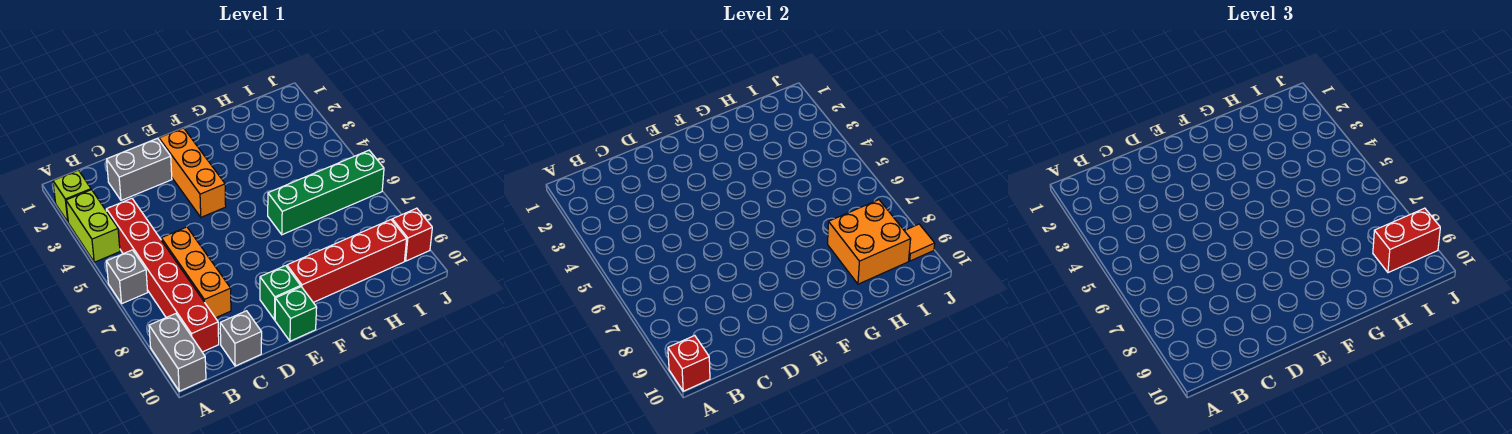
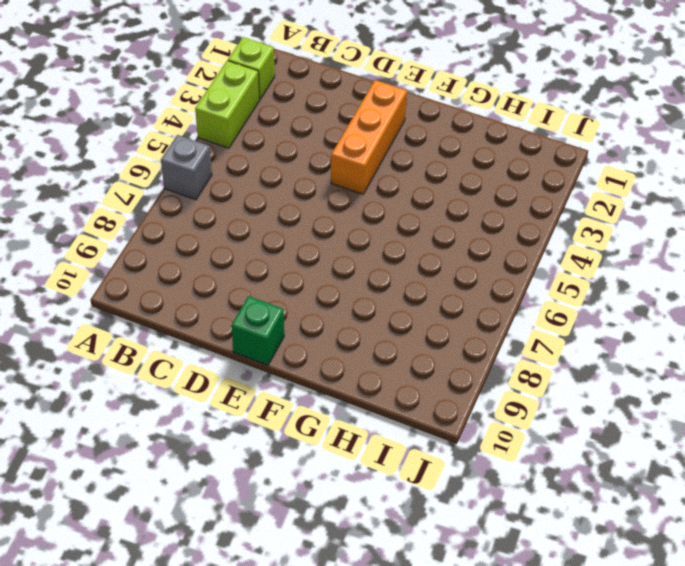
none -> grey brick A9:A10 level 1
none -> red brick B4:B9 level 1
none -> grey brick C2:D2 level 1

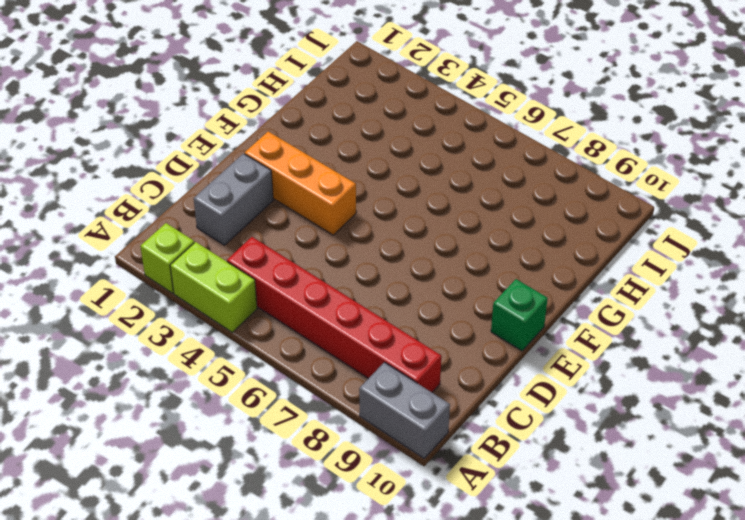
none -> grey brick A6 level 1
none -> orange brick C6:C8 level 1
none -> grey brick C10 level 1

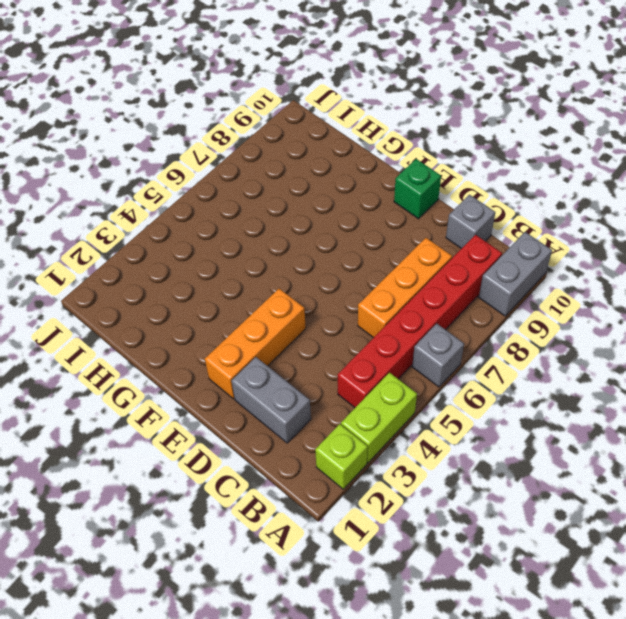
none -> green brick E9 level 1
none -> red brick F9:I9 level 1
none -> green brick G6:J6 level 1

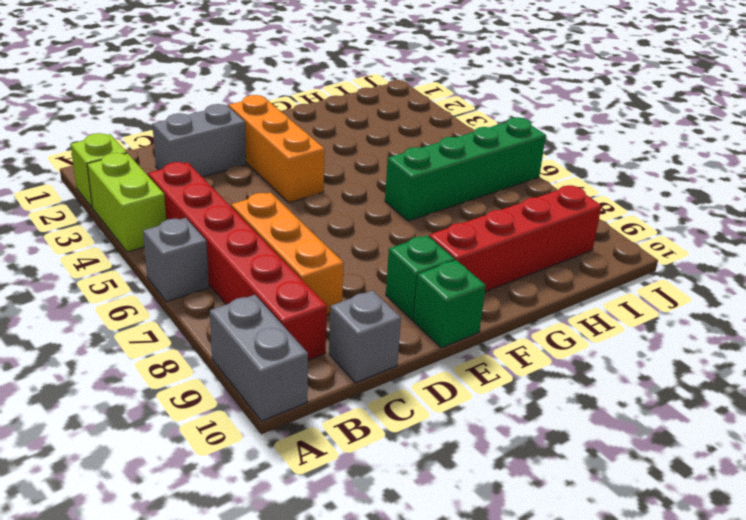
none -> red brick J9 level 1
none -> red brick A10 level 2
none -> orange brick H8:I9 level 2

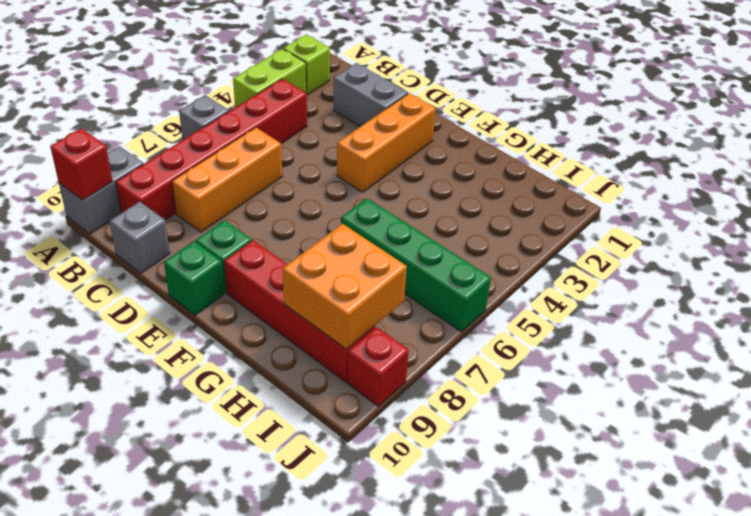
none -> orange tile J9 level 2
none -> red brick I9:J9 level 3

